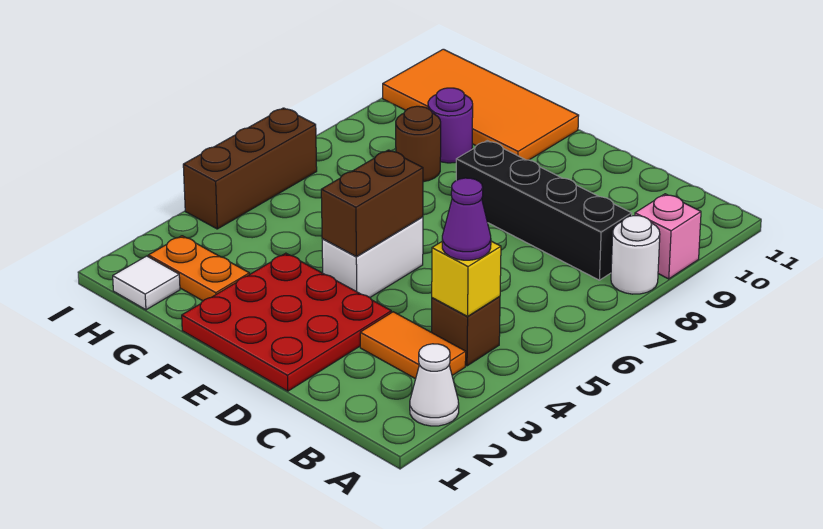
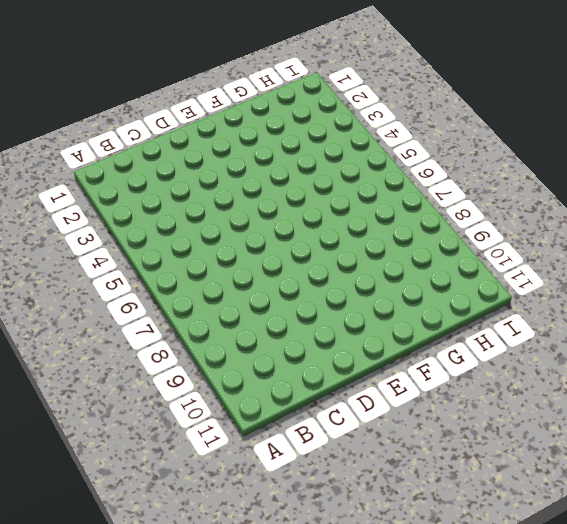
none -> white cone A2 level 1
none -> white round brick A8 level 1
none -> pink brick A9 level 1

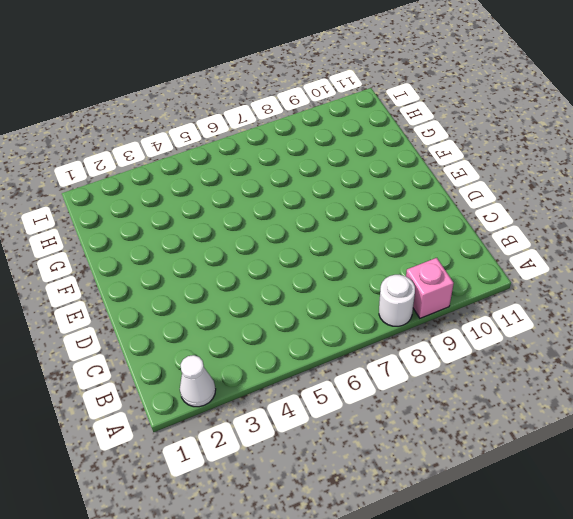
none -> orange tile B3:C3 level 1
none -> brown brick B4 level 1
none -> black brick B8:E8 level 1

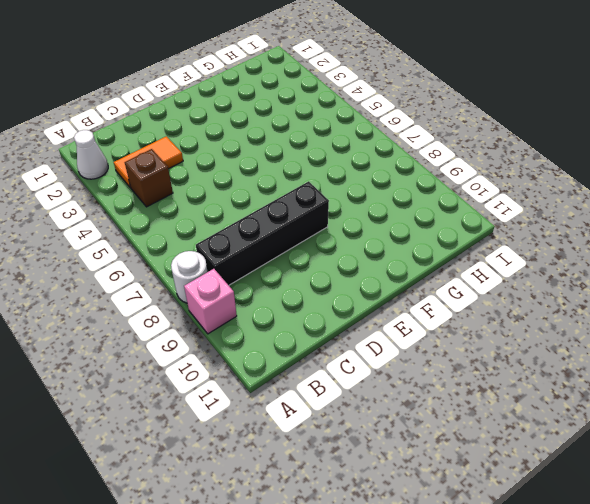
none -> red plate D1:F3 level 1
none -> white brick E4:E5 level 1
none -> orange tile F10:I11 level 1

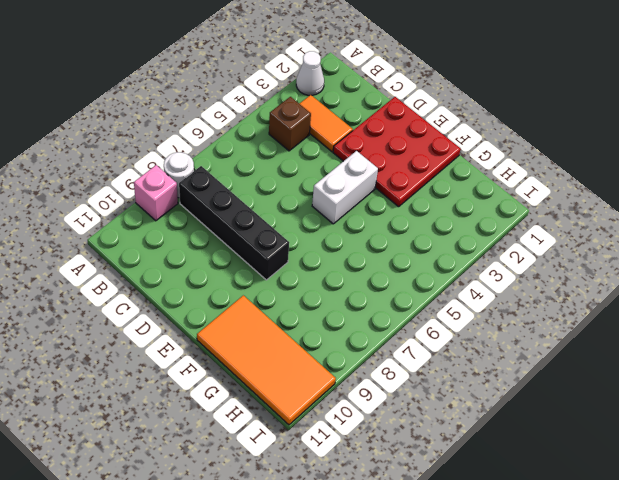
none -> orange plate G2:H2 level 1
none -> brown round brick G8 level 1
none -> purple round brick G9 level 1

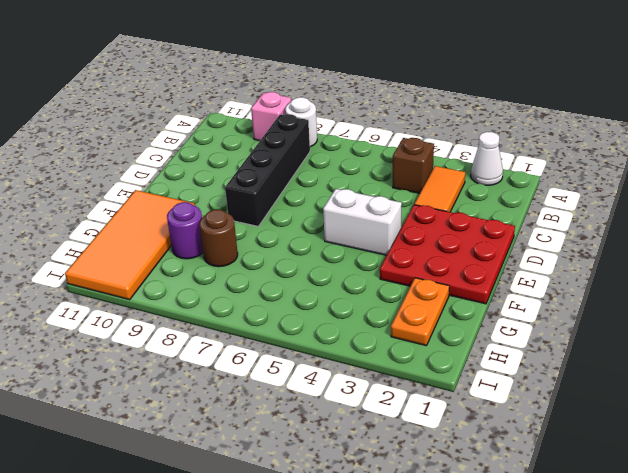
none -> white tile H1 level 1
none -> brown brick I4:I6 level 1
none -> yellow brick B4 level 2

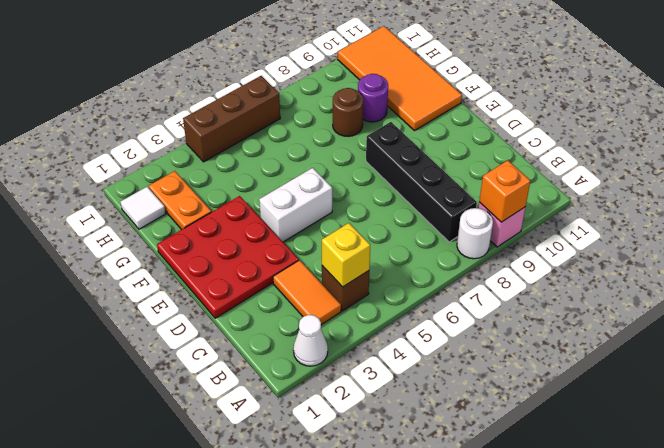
orange brick A9 level 2 -> none
none -> brown brick E4:E5 level 2
none -> purple cone B4 level 3

